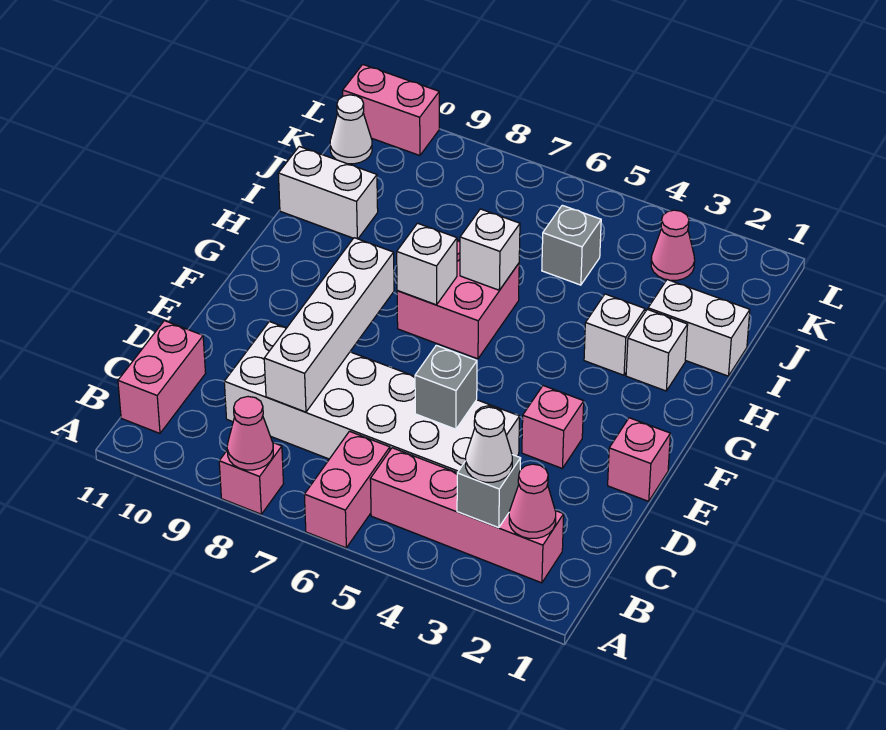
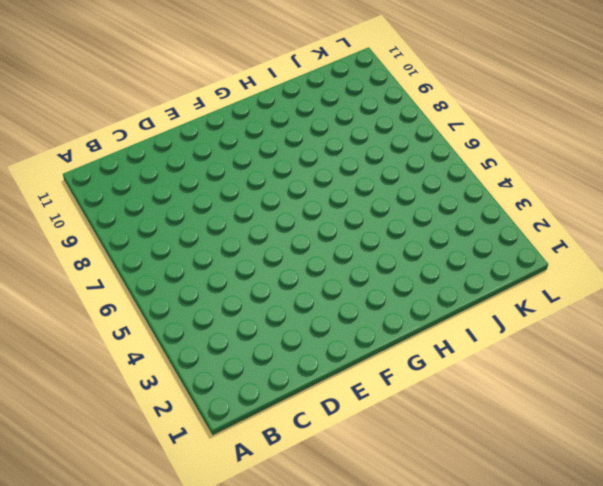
none -> pink brick A6:B6 level 1
none -> pink brick A8 level 1
none -> pink brick B2:B5 level 1

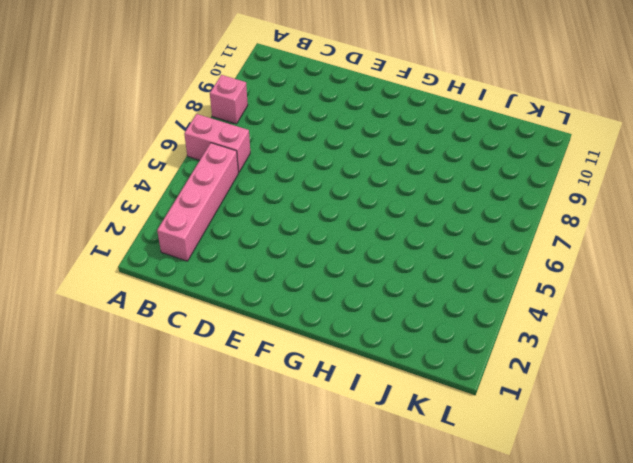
none -> pink brick B11:C11 level 1
none -> white brick C4:D9 level 1
none -> pink brick E1 level 1

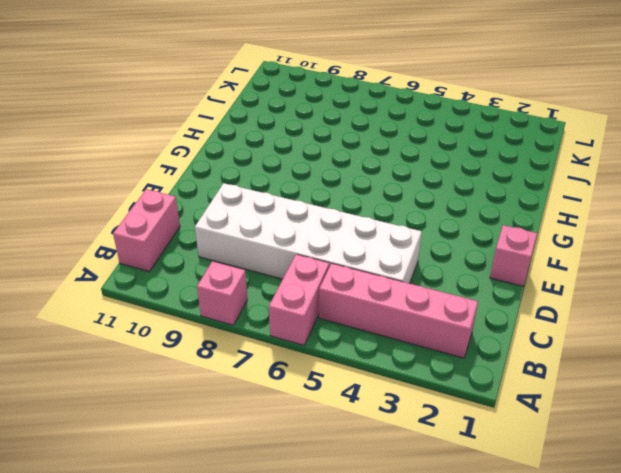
none -> pink brick E3 level 1
none -> pink brick G6:H7 level 1
none -> white brick H2 level 1

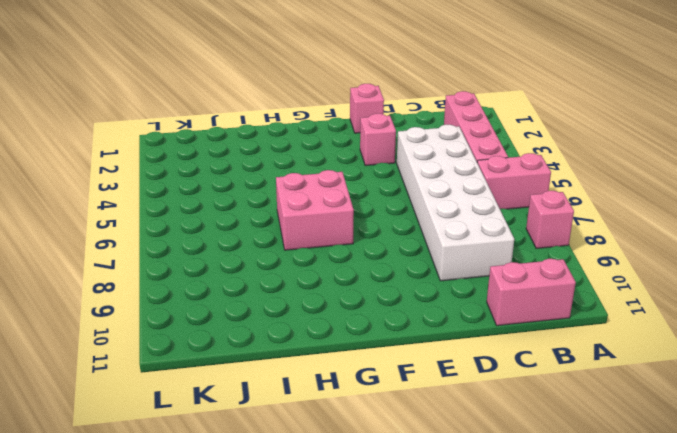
none -> white brick H2 level 1
none -> white brick H3 level 1
none -> white brick I1:I2 level 1

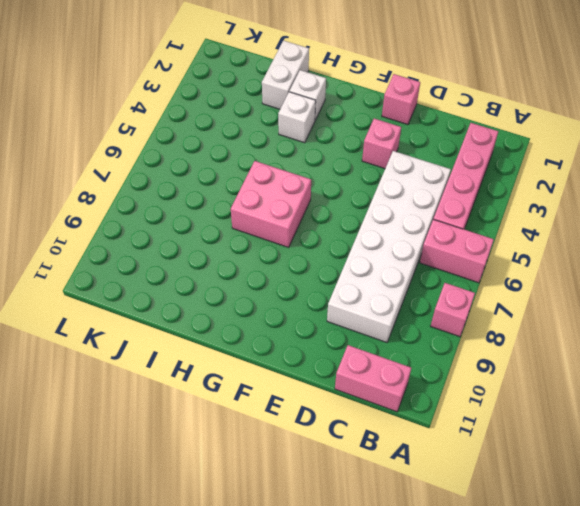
none -> white brick I10:I11 level 1
none -> grey brick J5 level 1
none -> pink cone K3 level 1

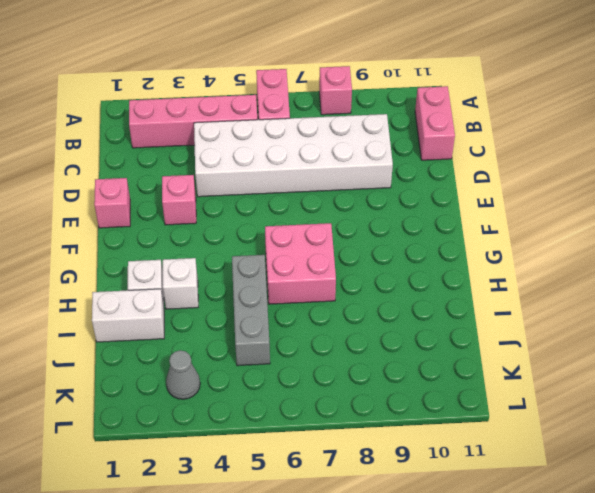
grey brick H5:J5 level 1 -> grey brick J5 level 1
grey cone K3 level 1 -> pink cone K3 level 1
none -> white brick I10:I11 level 1
none -> white cone K11 level 1
none -> pink brick L10:L11 level 1

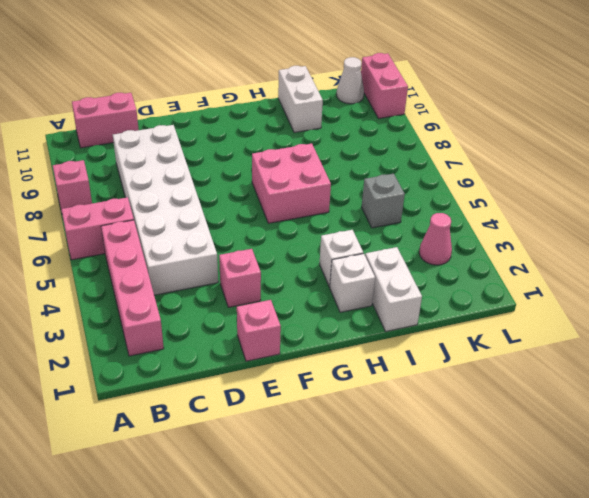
none -> pink cone A8 level 2
none -> pink cone B2 level 2
none -> grey brick B3 level 2

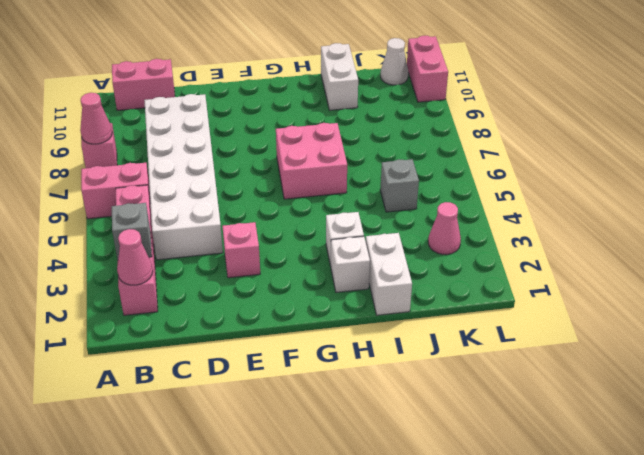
none -> pink brick E1 level 1
none -> white brick C8:F8 level 2
none -> grey brick D5 level 2

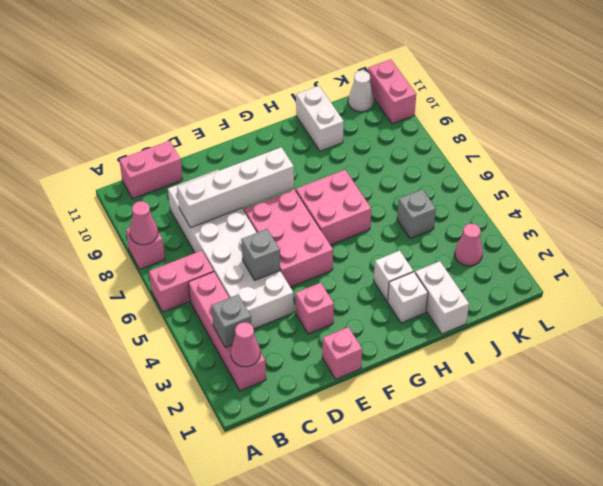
pink brick E5:F7 level 1 -> none
none -> white brick G7 level 2
none -> white brick H6 level 2
none -> white cone B3 level 3

